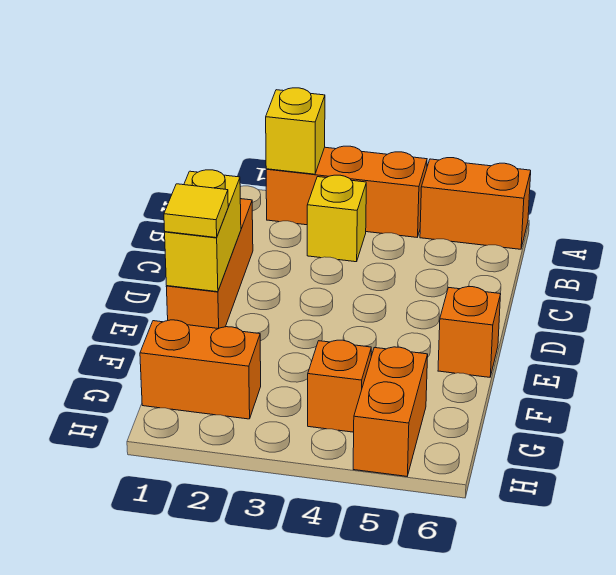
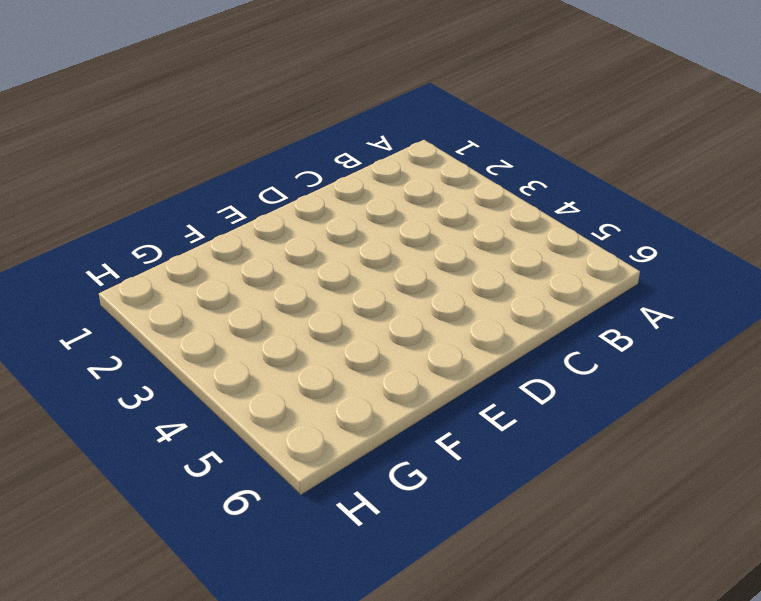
none -> orange brick A2:A4 level 1
none -> orange brick A5:A6 level 1

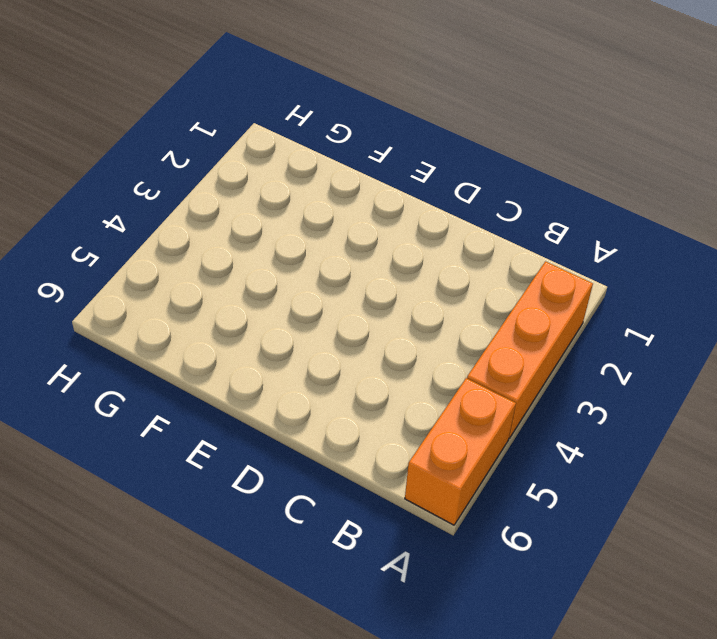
none -> yellow brick B3 level 1
none -> orange brick C1:E1 level 1

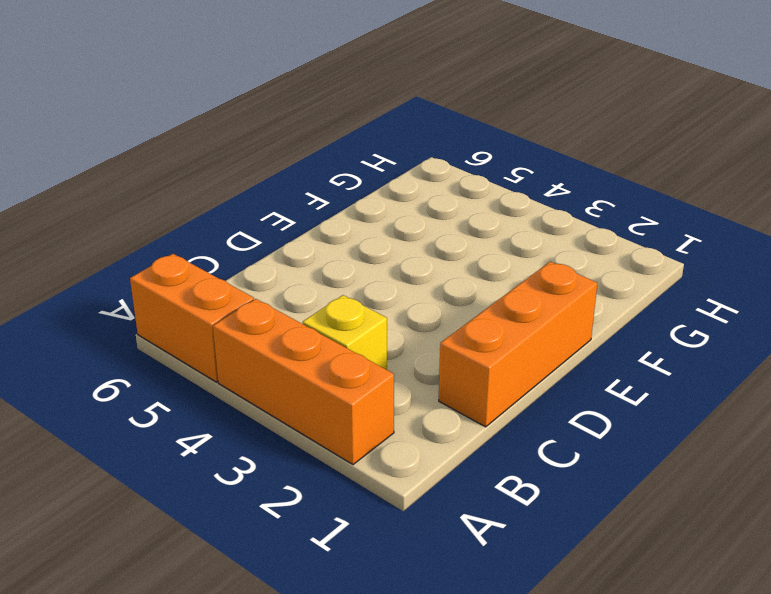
none -> orange brick E6 level 1
none -> orange brick G1:G2 level 1

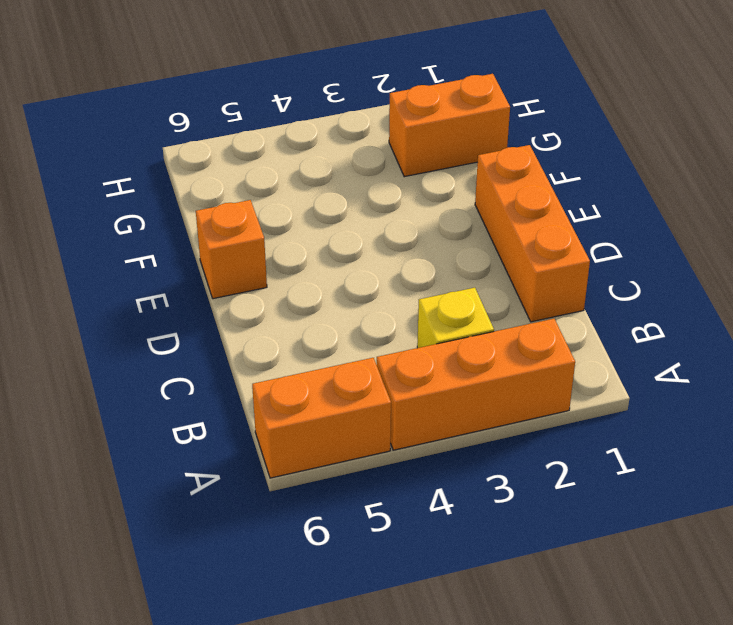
none -> orange brick G4 level 1
none -> orange brick G5:H5 level 1

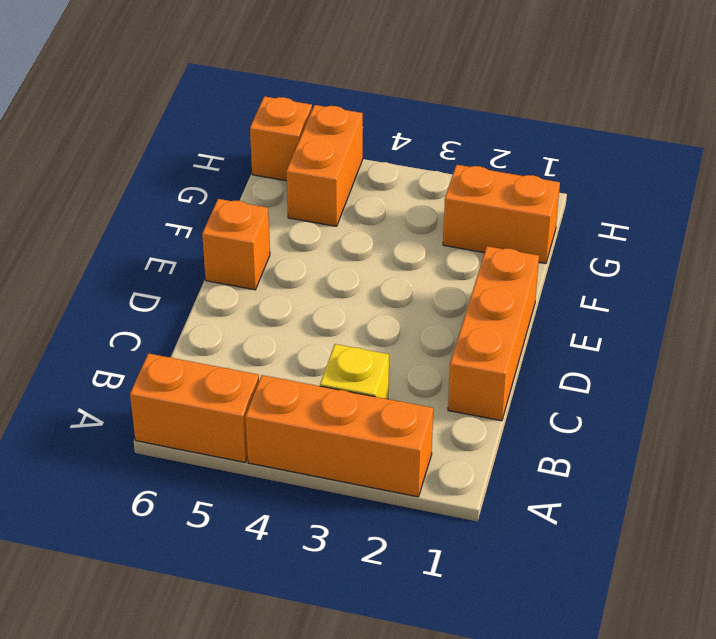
orange brick H6 level 1 -> orange brick G4 level 1
none -> yellow brick A2 level 2
none -> yellow brick D1:E1 level 2

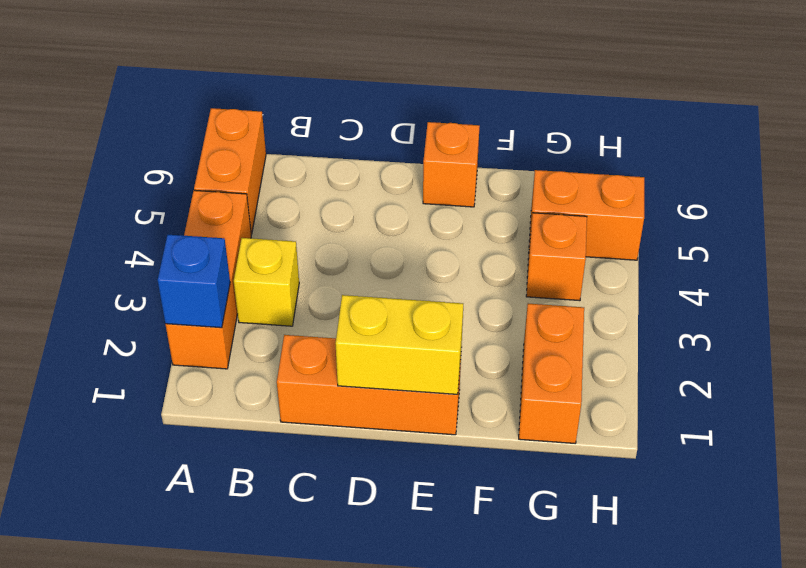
blue brick A2 level 2 -> yellow brick A2 level 2
none -> yellow tile E1 level 3

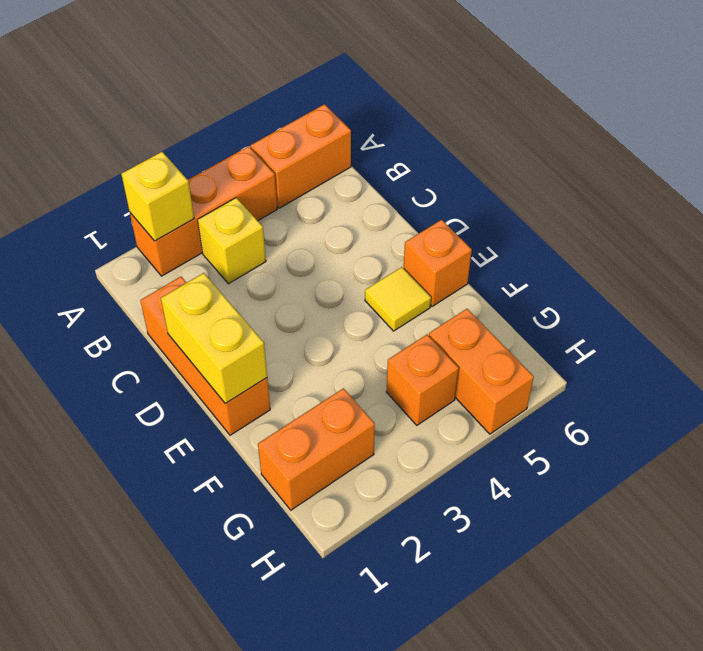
yellow tile E5 level 1 -> yellow tile E1 level 3

